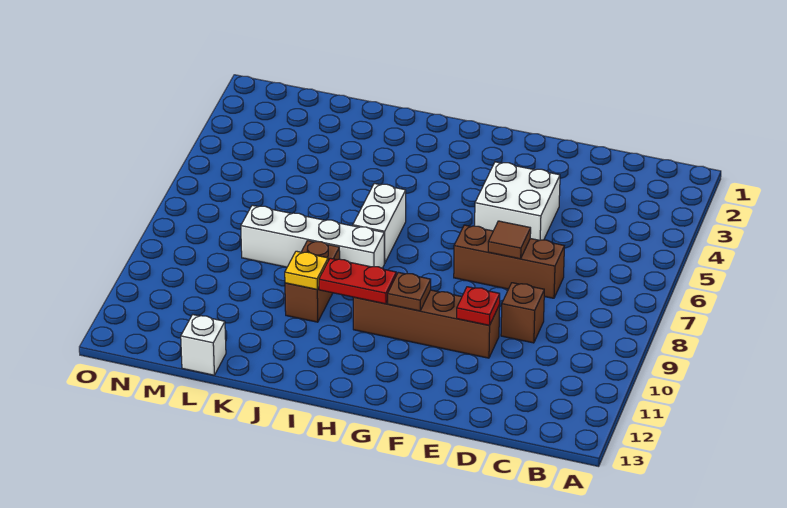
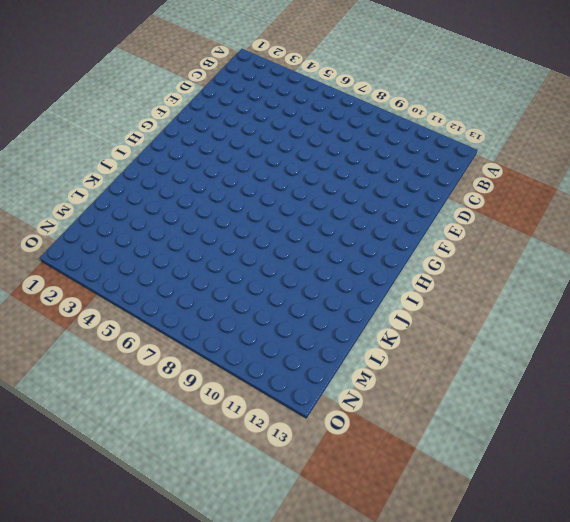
none -> brown brick D7:F7 level 1
none -> brown brick D9 level 1
none -> white brick E4:F5 level 1

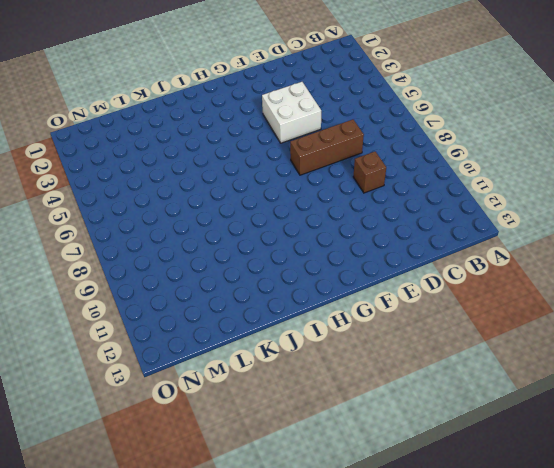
none -> brown brick E10:H10 level 1
none -> white brick I6:I7 level 1
none -> white brick I8:L8 level 1

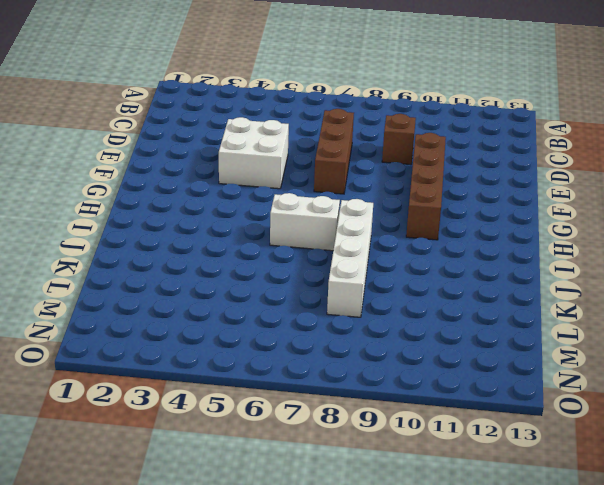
none -> brown brick J9:J10 level 1
none -> white brick L13 level 1
none -> brown tile E7 level 2

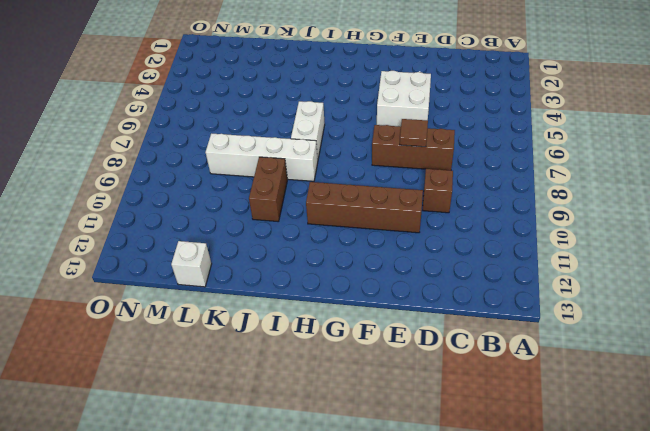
none -> red plate E10 level 2
none -> brown plate G10 level 2
none -> red plate H10:I10 level 2

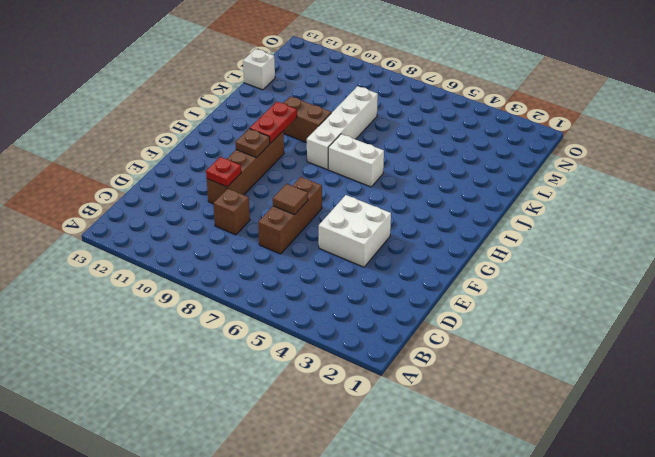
none -> yellow plate J10 level 2

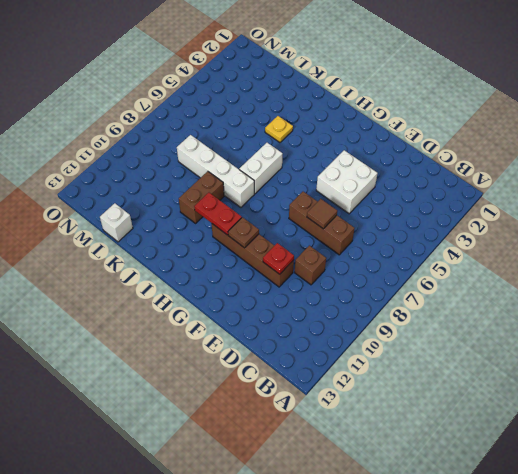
yellow plate J4 level 1 -> yellow plate J10 level 2

